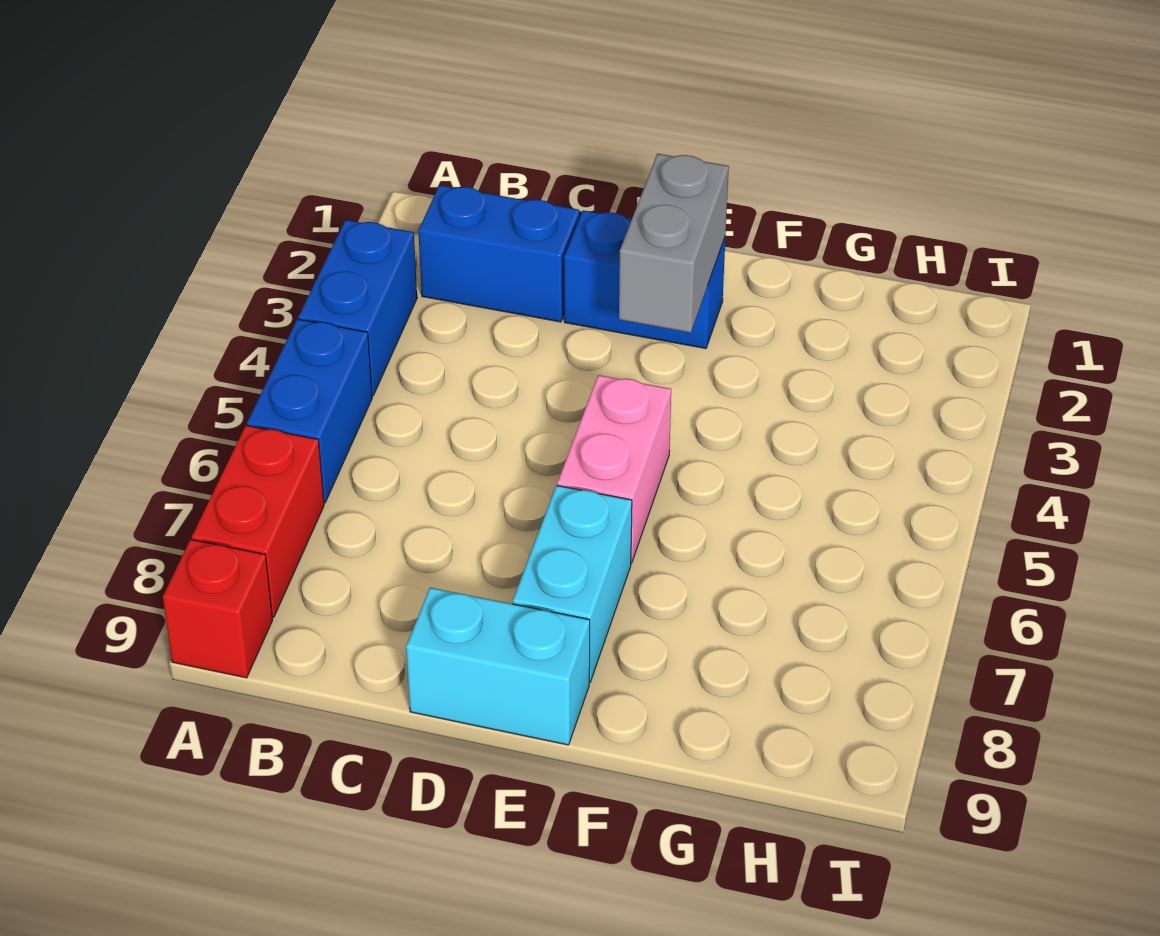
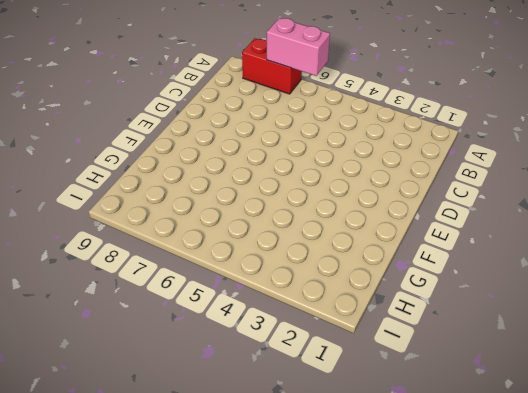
pink brick A6:A7 level 2 -> pink brick E5:E6 level 1
none -> blue brick A3:A4 level 1
none -> blue brick A5:A6 level 1

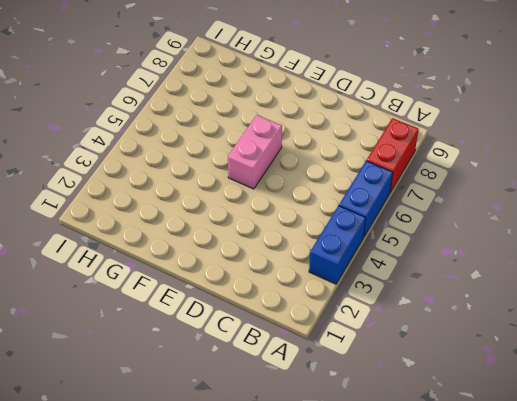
none -> red brick A9 level 1
none -> blue brick B2:C2 level 1

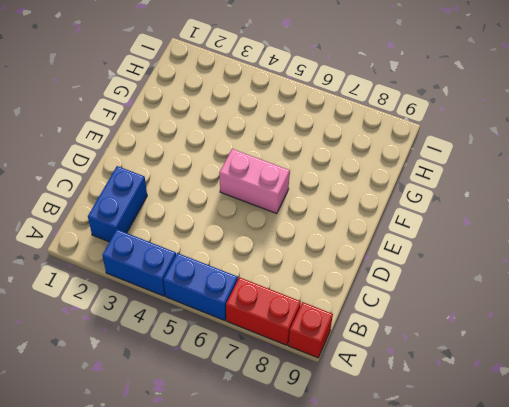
none -> blue brick D2:E2 level 1
none -> cyan brick D9:E9 level 1

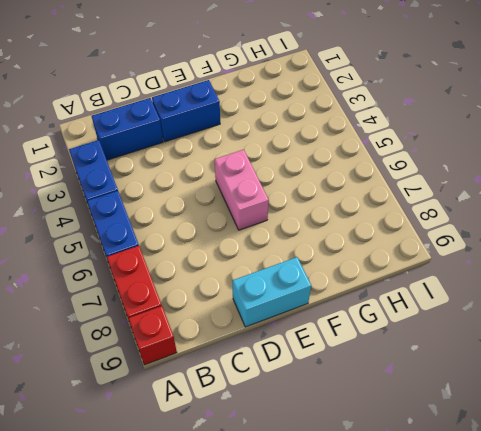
none -> cyan brick E7:E8 level 1
none -> grey brick E2:E3 level 2

